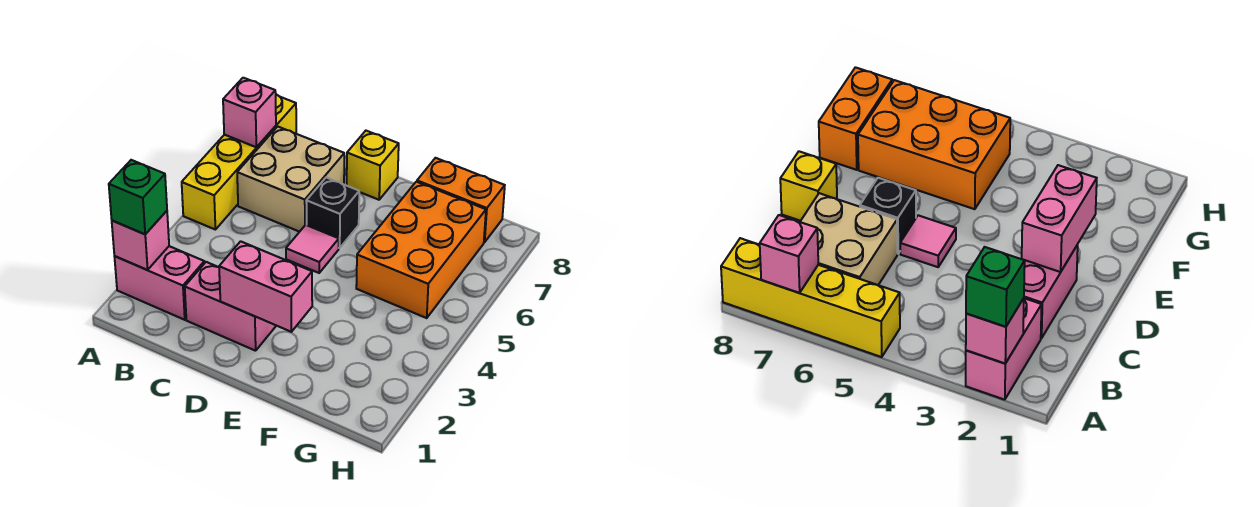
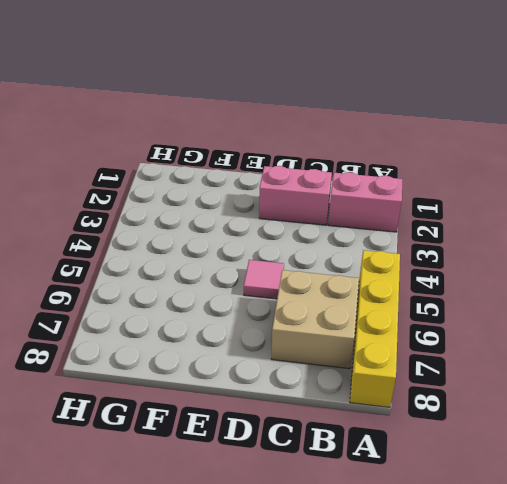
none -> black brick D6 level 1
none -> yellow brick D8 level 1
none -> orange brick F5:G7 level 1

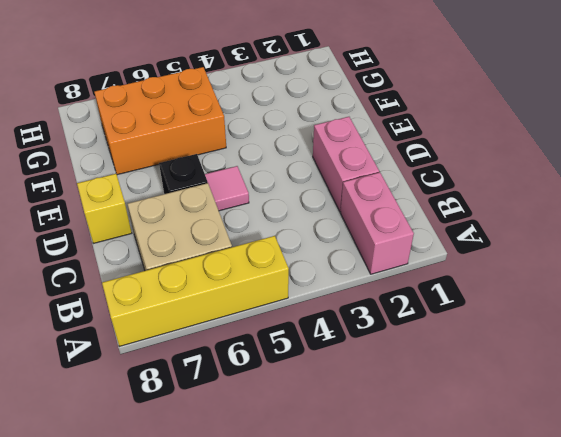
none -> orange brick F8:G8 level 1
none -> pink brick A2 level 2
none -> pink brick A7 level 2

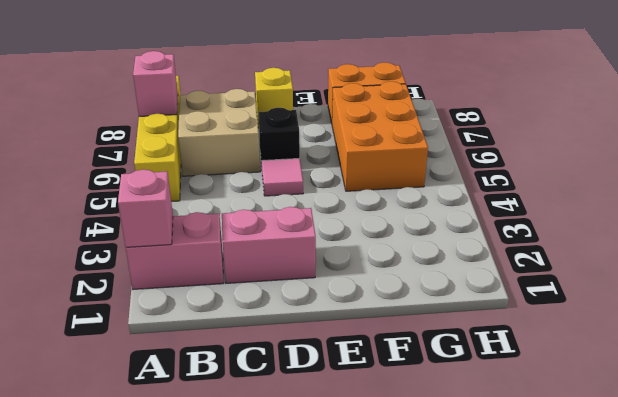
none -> pink brick D2:E2 level 2
none -> green brick A2 level 3

